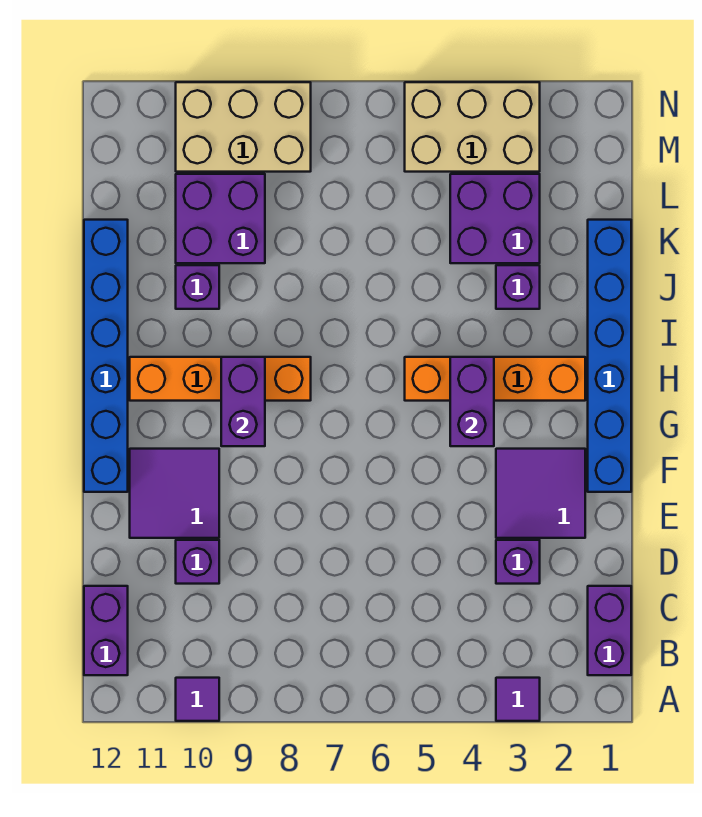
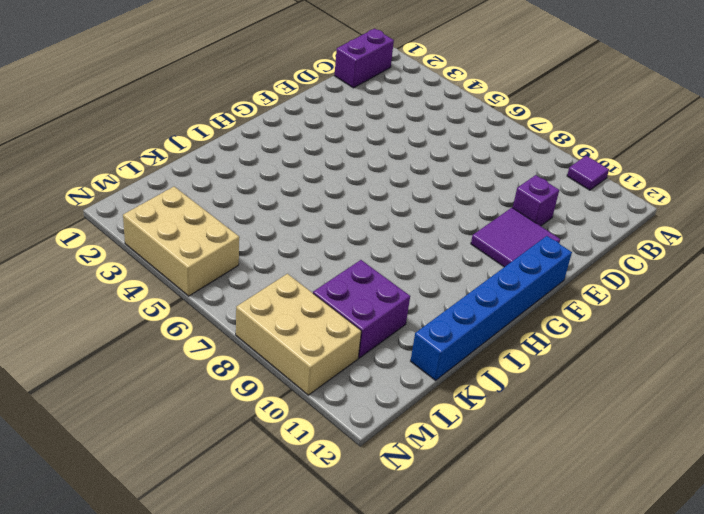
none -> purple tile A3 level 1
none -> purple brick B12:C12 level 1
none -> purple brick D3 level 1

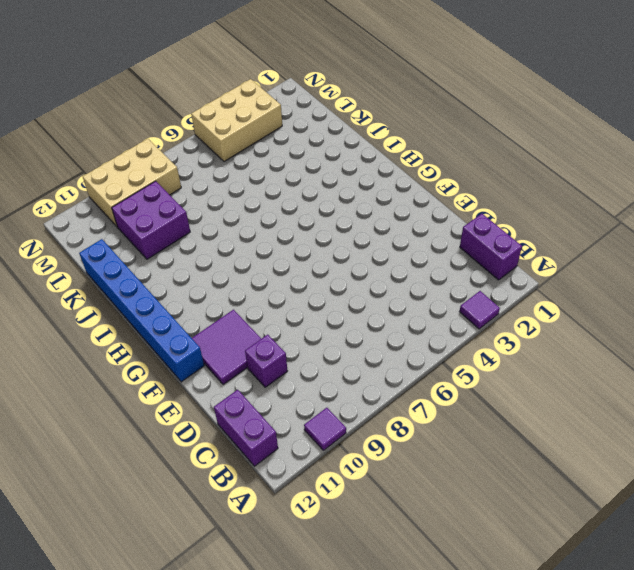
none -> purple brick D3 level 1
none -> purple tile E2:F3 level 1
none -> blue brick F1:K1 level 1

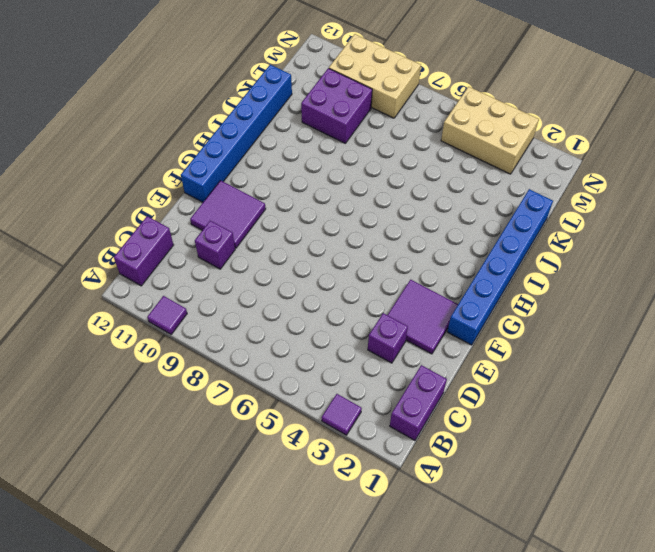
none -> orange brick H2:H5 level 1
none -> orange brick H8:H11 level 1
none -> purple brick J3 level 1

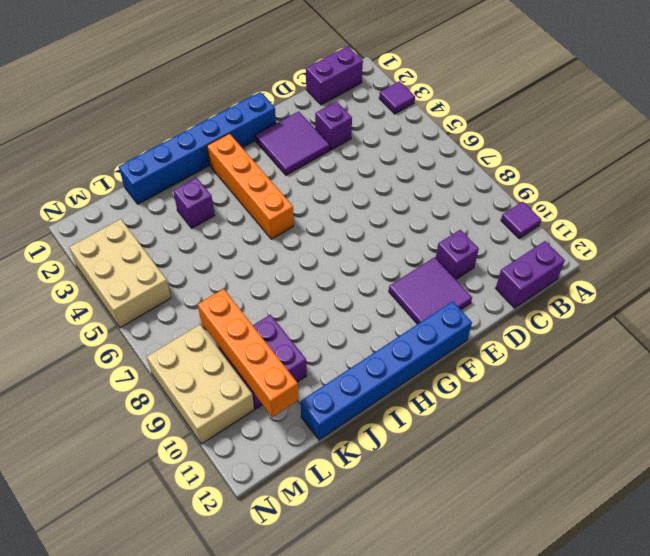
orange brick L8:L11 level 2 -> orange brick H8:H11 level 1
none -> purple brick J10 level 1
none -> purple brick K3:L4 level 1
none -> purple brick G4:H4 level 2

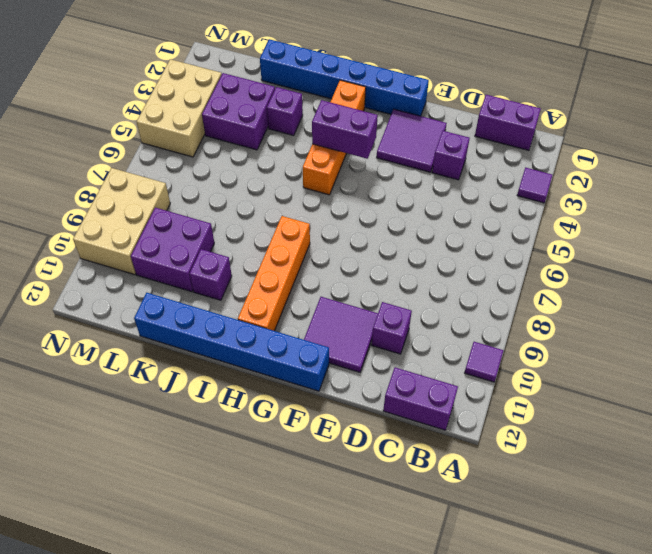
none -> purple brick G9:H9 level 2

